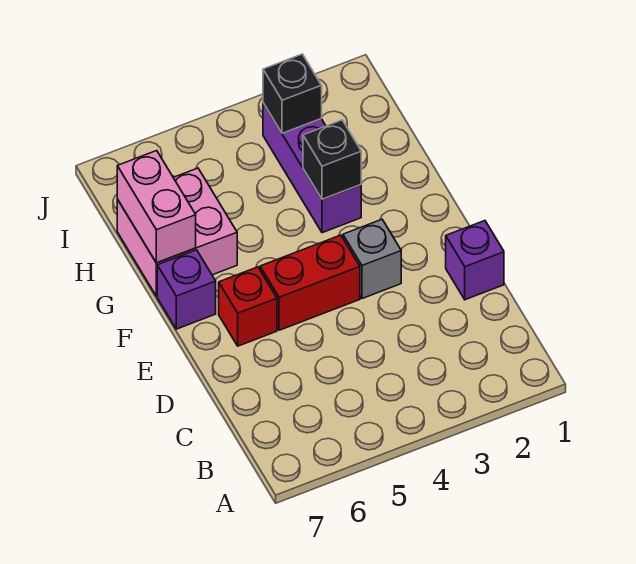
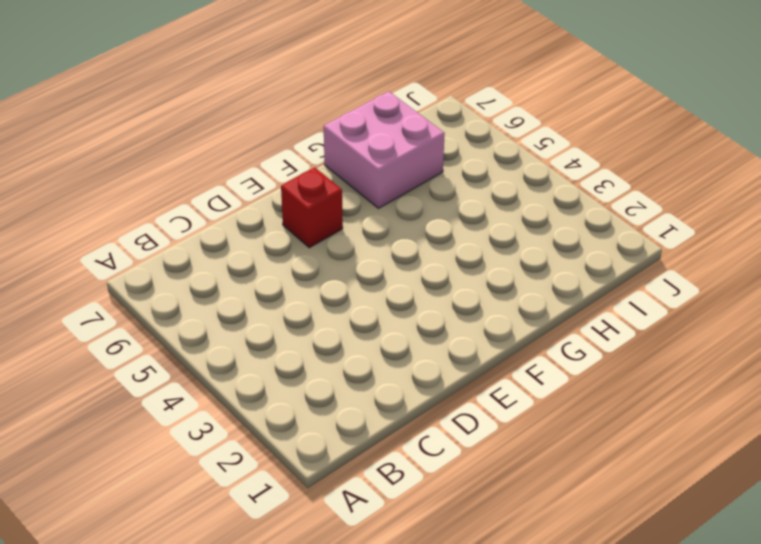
none -> purple brick D1 level 1
none -> grey brick E3 level 1

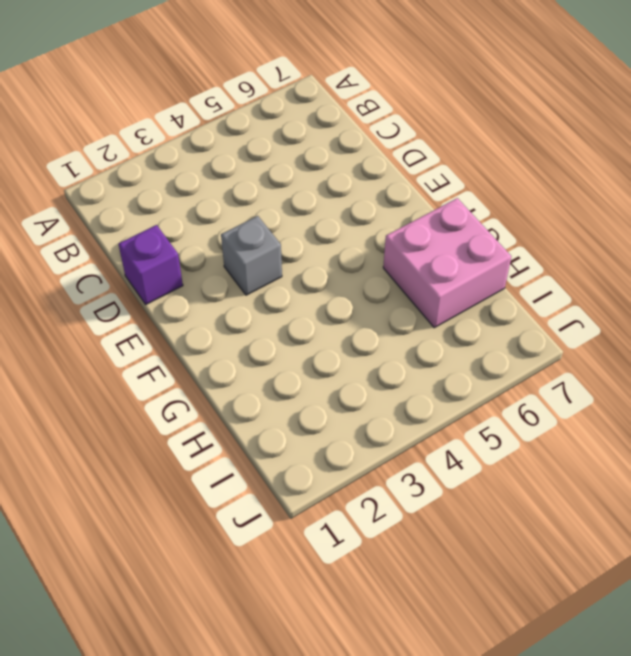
none -> red brick E4:E5 level 1
none -> red brick E6 level 1

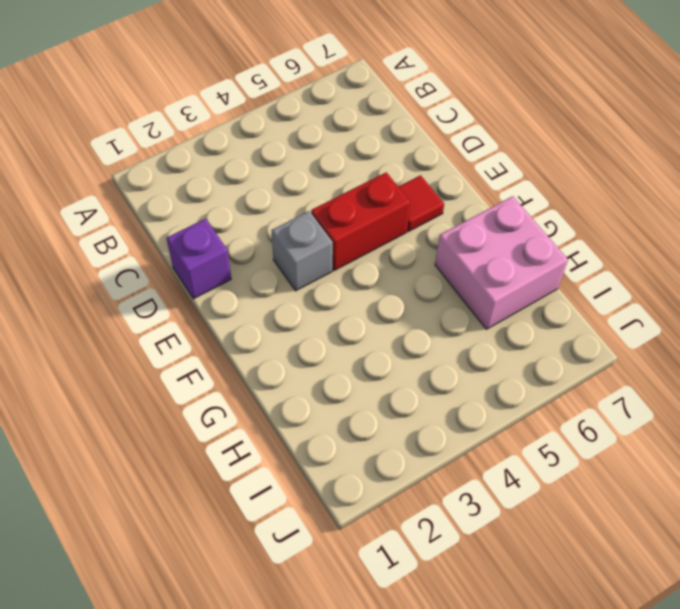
red tile E6 level 1 -> red brick E6 level 1
none -> purple brick F7 level 1
none -> purple brick G3:I3 level 1

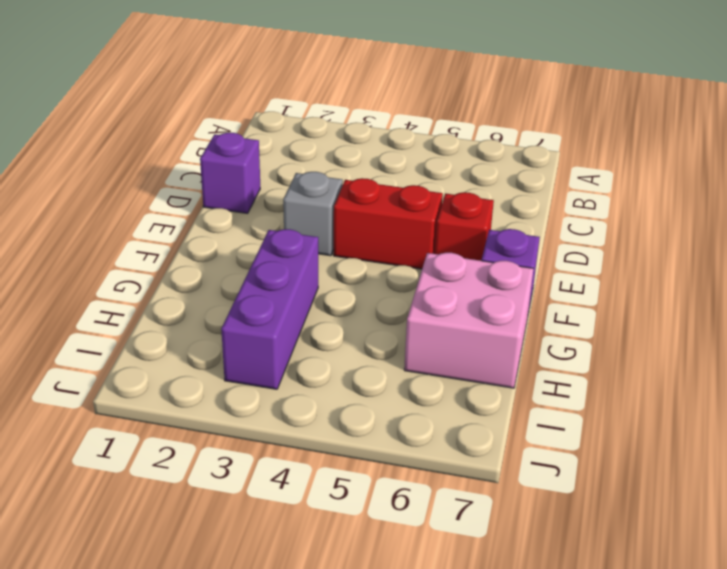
none -> black brick G3 level 2
none -> pink brick G7:H7 level 2

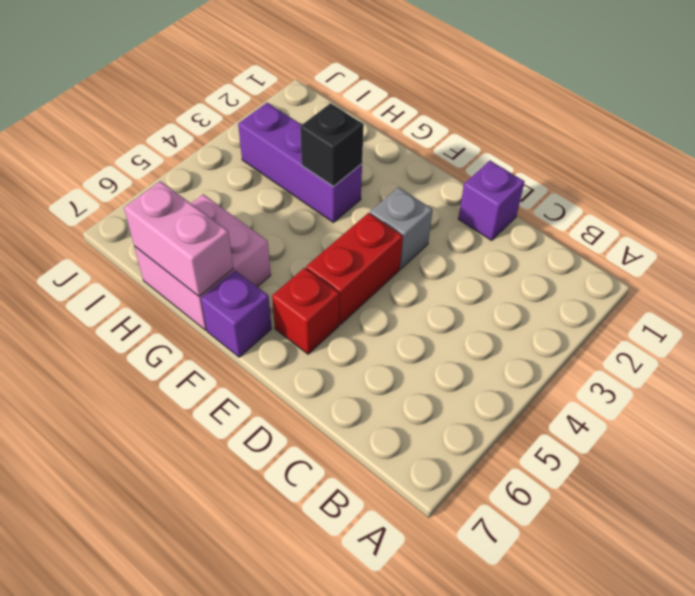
none -> black brick I3 level 2

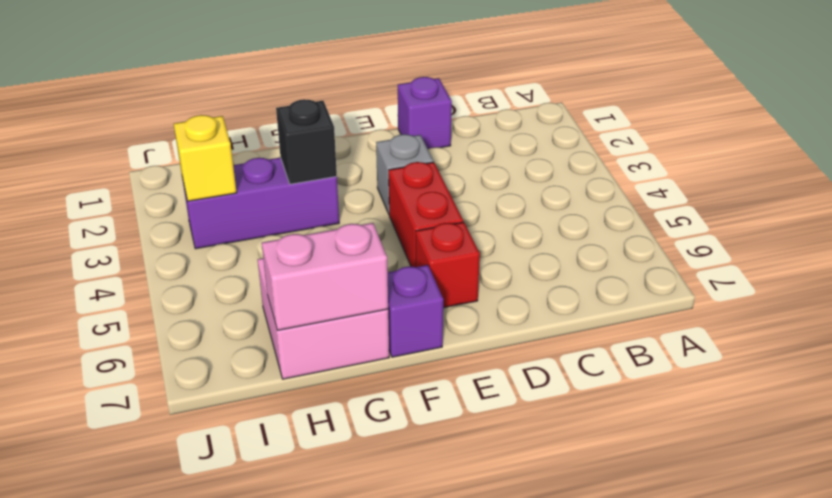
yellow brick I3 level 2 -> black brick I3 level 2

